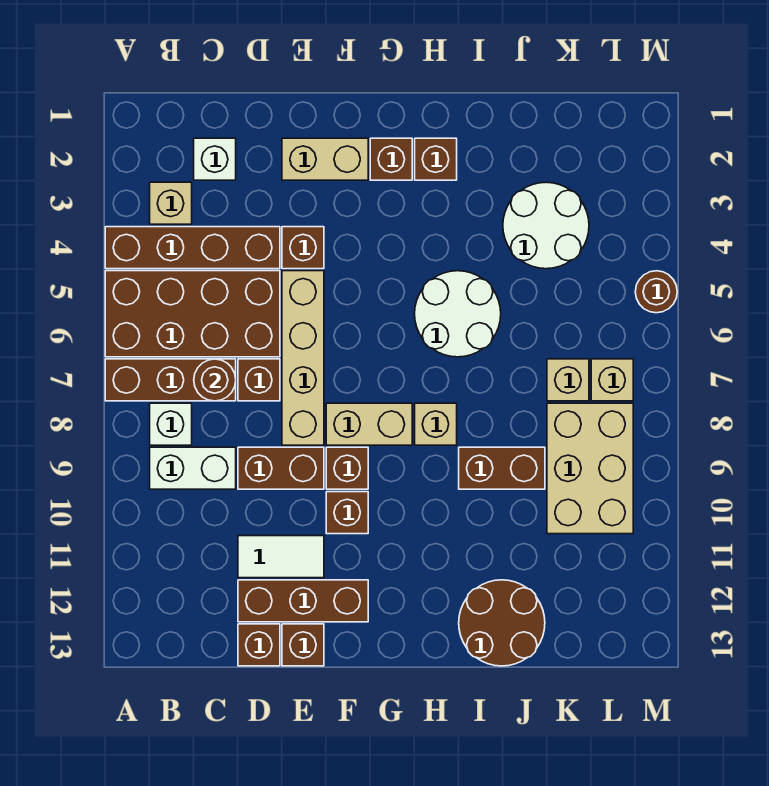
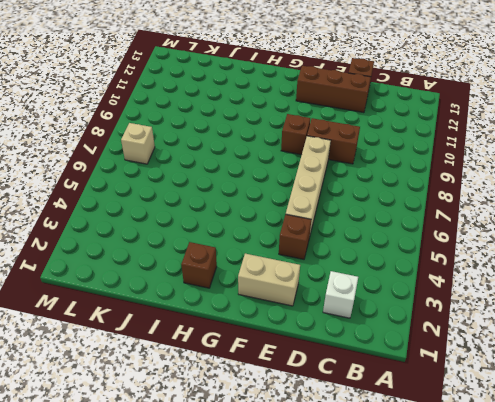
none -> brown brick A4:D4 level 1
none -> brown brick A5:D6 level 1
none -> brown brick A7:C7 level 1
none -> tan brick B3 level 1

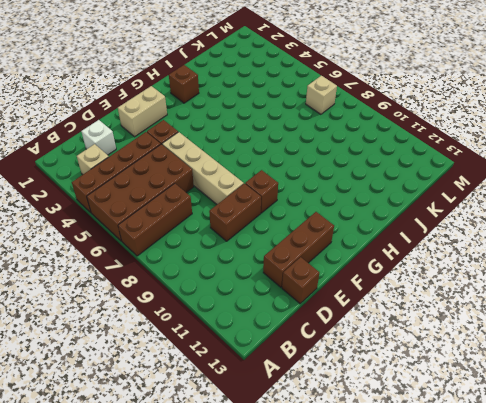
none -> white brick B8 level 1
none -> white brick B9:C9 level 1
none -> brown brick D7 level 1
none -> white tile D11:E11 level 1

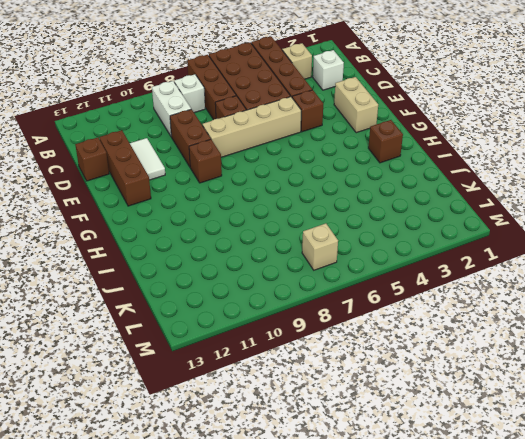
none -> brown brick E13 level 1
none -> tan brick F8:G8 level 1
none -> brown brick F10 level 1
none -> brown brick G2 level 1

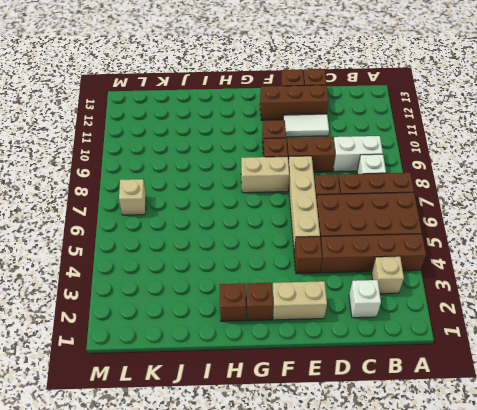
none -> white round brick H5:I6 level 1
none -> tan brick H8 level 1
none -> brown brick I9:J9 level 1
none -> brown round brick I12:J13 level 1

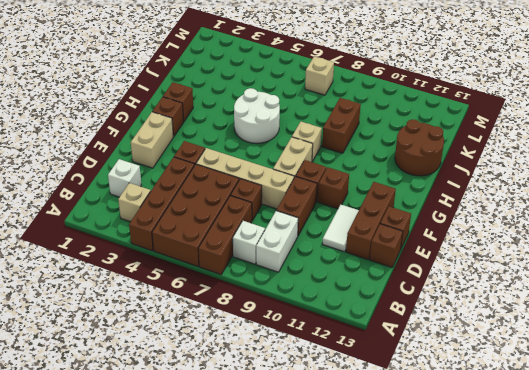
none -> white round brick J3:K4 level 1
none -> tan brick K7 level 1
none -> tan brick K8:L10 level 1
none -> brown round brick M5 level 1

